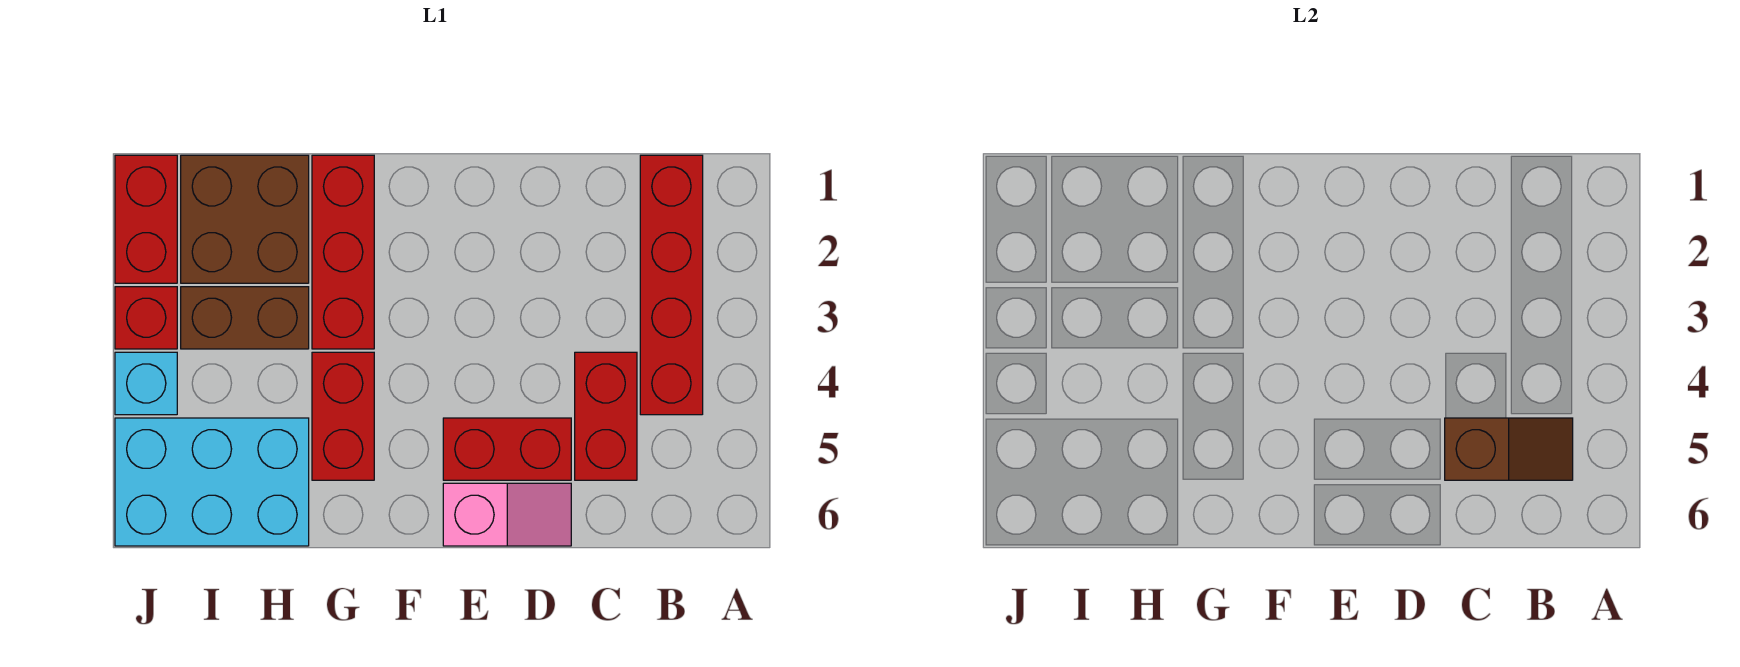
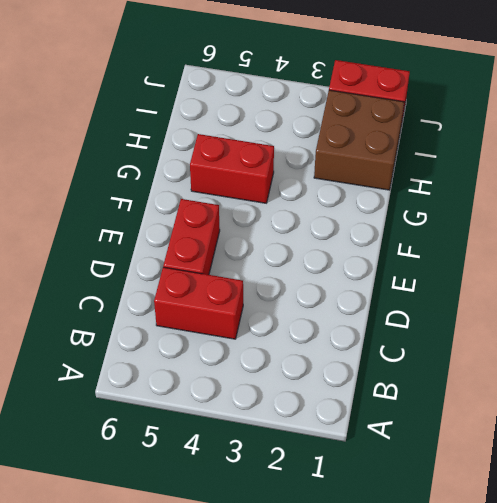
none -> red brick B1:B4 level 1
none -> pink slope D6:E6 level 1 top E
none -> red brick G1:G3 level 1

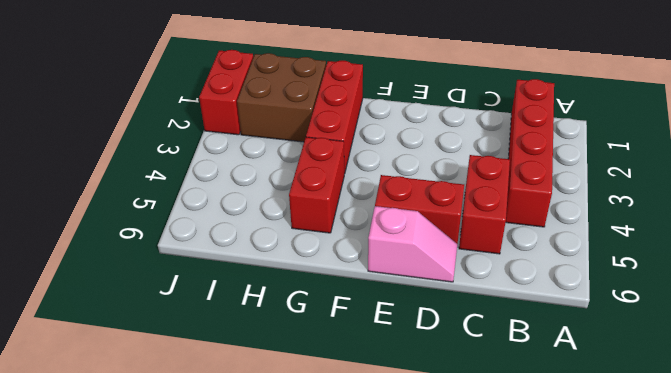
none -> brown brick H3:I3 level 1
none -> cyan brick H5:J6 level 1
none -> red brick J3 level 1

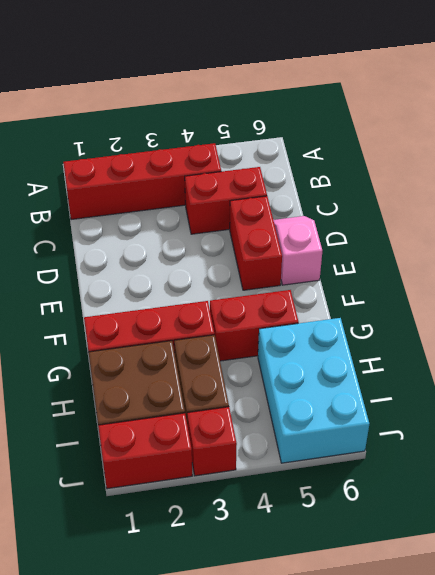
none -> cyan brick J4 level 1
none -> brown slope B5:C5 level 2 top C

